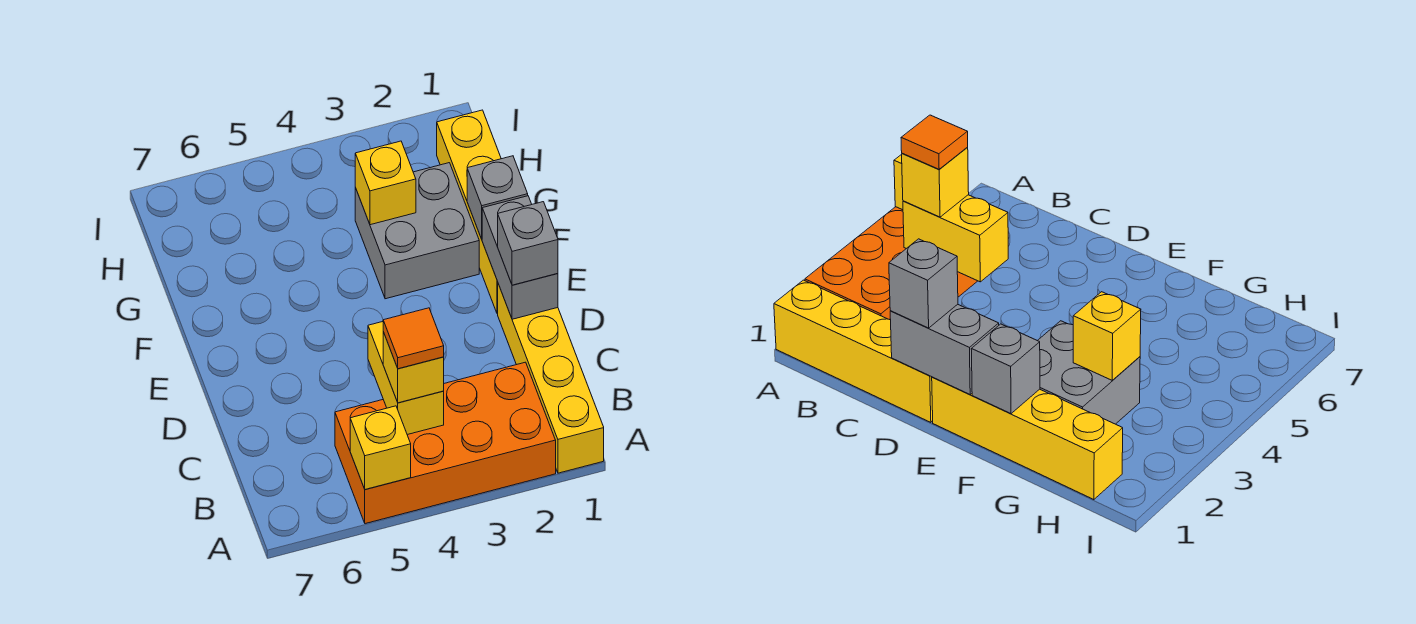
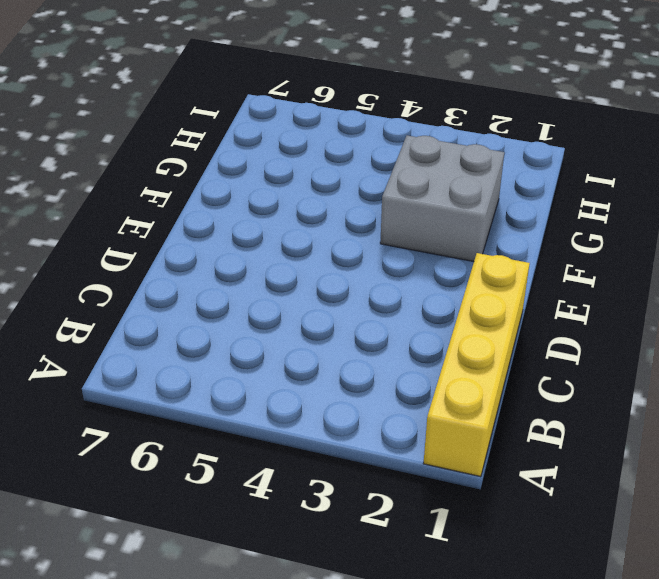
none -> orange brick A2:B5 level 1
none -> yellow brick E1:H1 level 1
none -> yellow brick A5 level 2

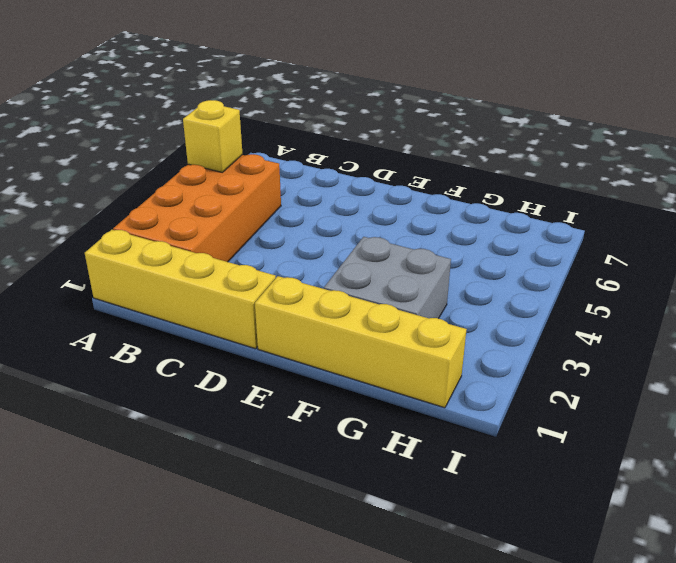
none -> yellow brick B4:C4 level 2
none -> grey brick D1:E1 level 2
none -> grey brick F1 level 2

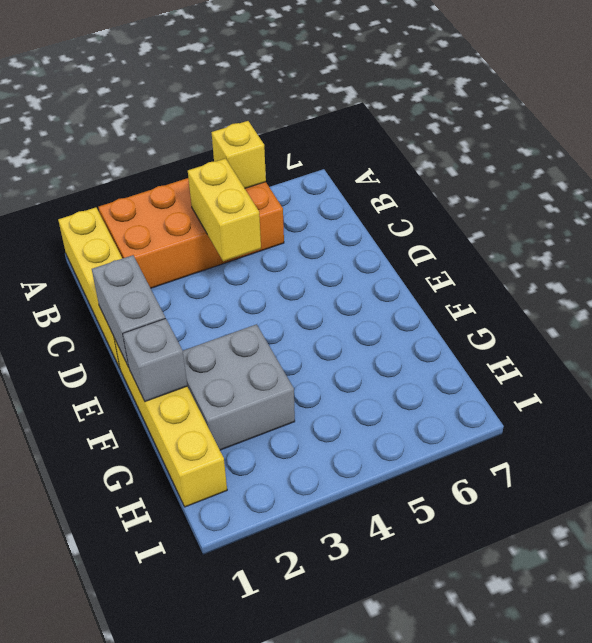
none -> yellow brick G3 level 2
none -> yellow brick B4 level 3
none -> grey brick D1 level 3

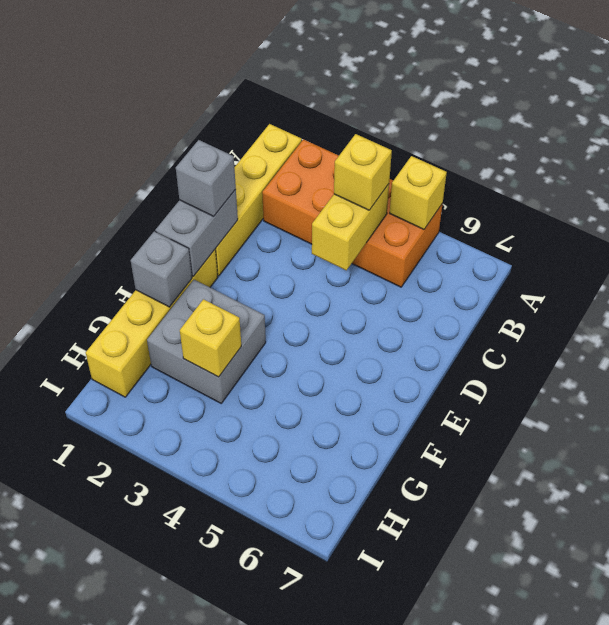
none -> orange tile B4 level 4

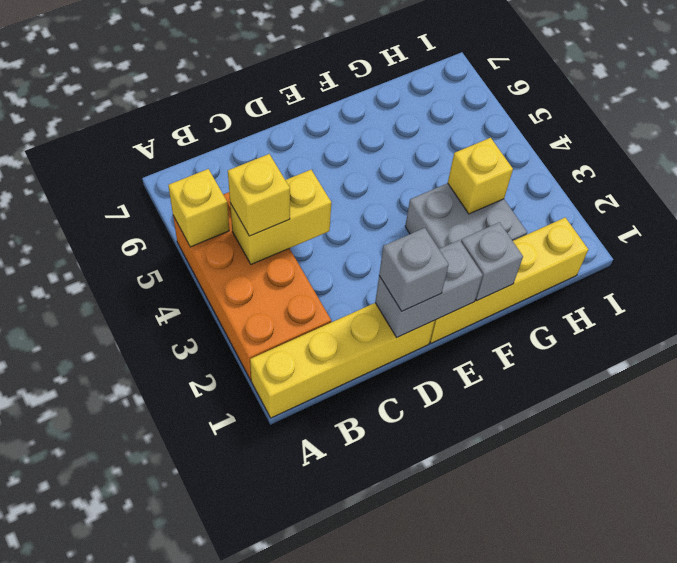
none -> orange tile B4 level 4

